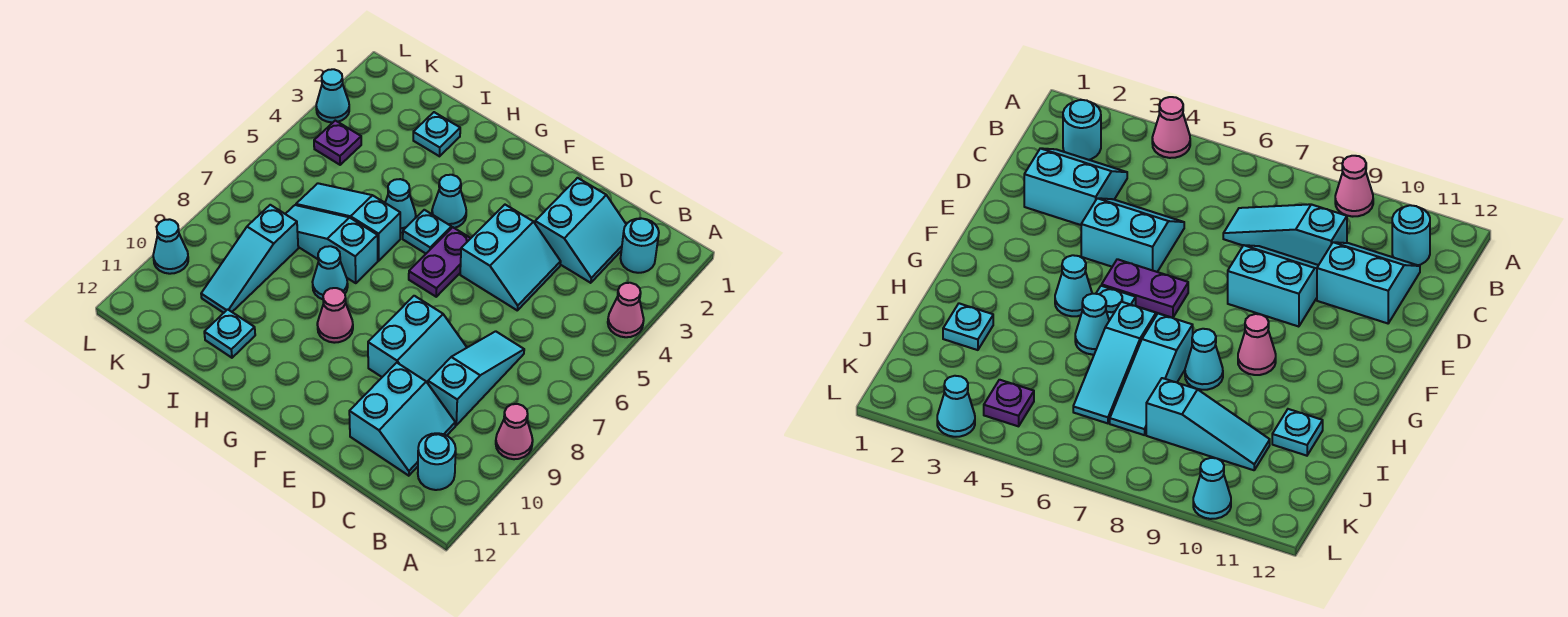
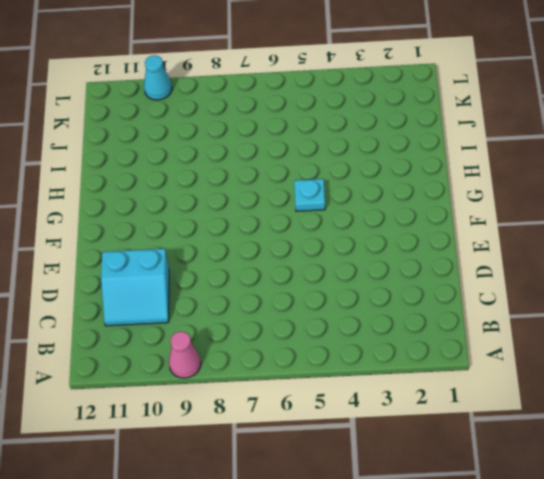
none -> pink cone A4 level 1
none -> cyan round brick B2 level 1
none -> cyan round brick B11 level 1

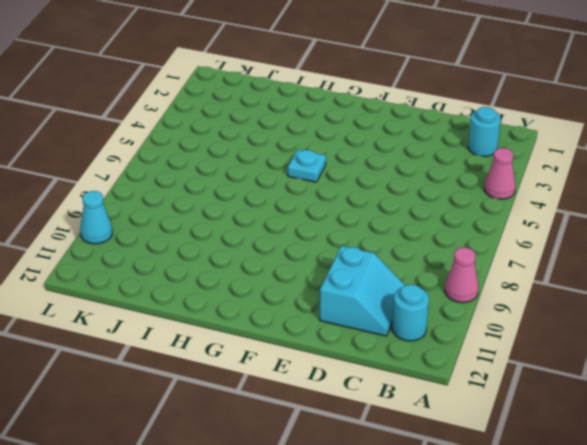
none -> cyan slope C2:D3 level 1 top D
none -> cyan slope C7:C9 level 1 top 9
none -> cyan slope D4:E5 level 1 top E

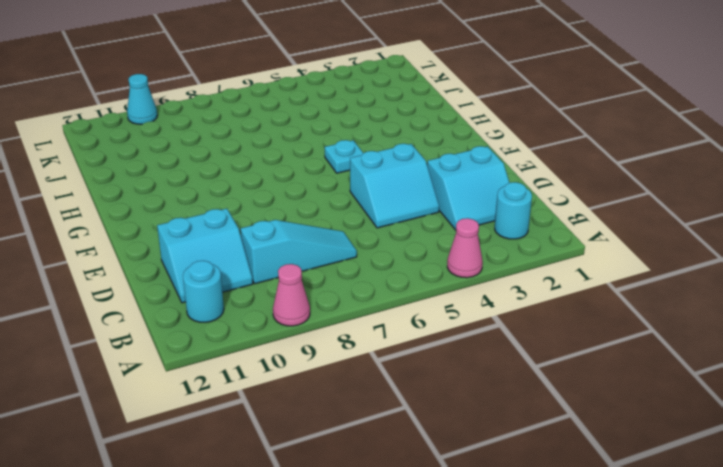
none -> cyan slope D8:E9 level 1 top E
none -> purple plate F5:F6 level 1
none -> cyan cone G4 level 1

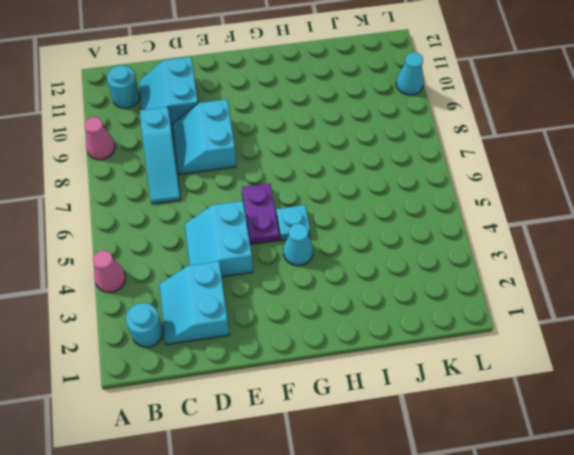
none -> pink cone G9 level 1
none -> cyan cone H5 level 1
none -> cyan slope H6:J6 level 1 top H

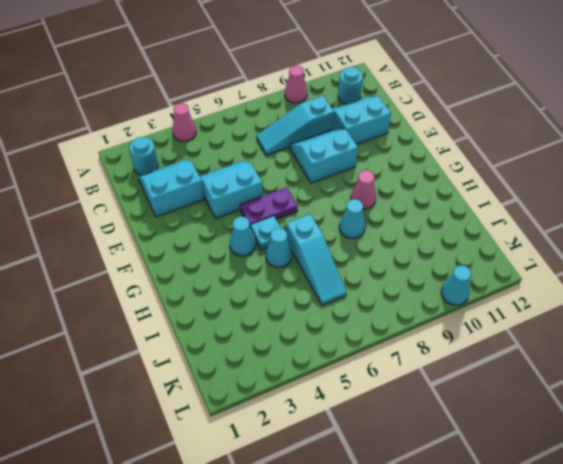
none -> cyan slope H7:J7 level 1 top H
none -> cyan plate I2 level 1
none -> cyan plate I11 level 1

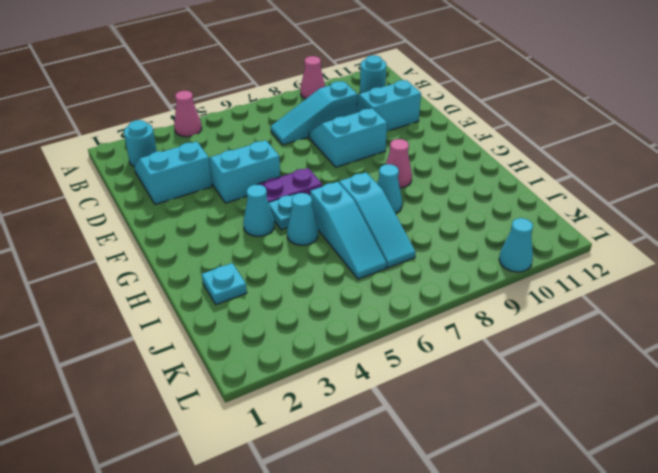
none -> cyan plate I11 level 1
none -> cyan slope J8:J10 level 1 top 8
none -> purple plate K4 level 1

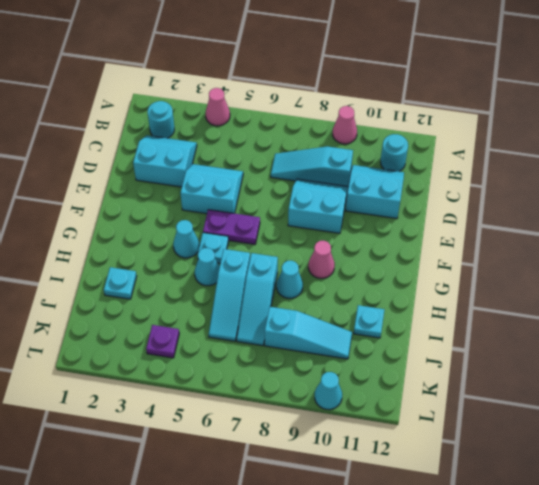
none -> cyan cone L3 level 1

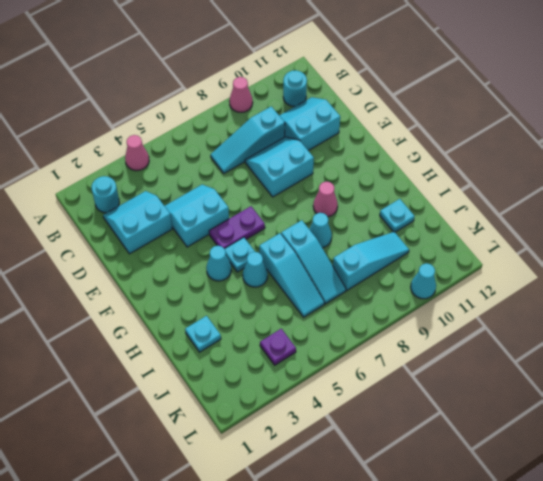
none -> cyan cone L3 level 1

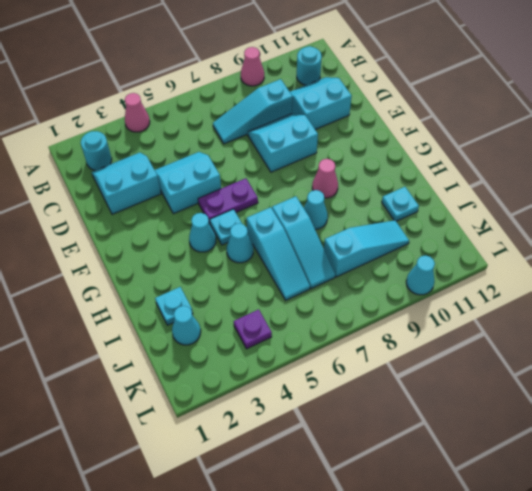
cyan cone J2 level 1 -> cyan cone L3 level 1

